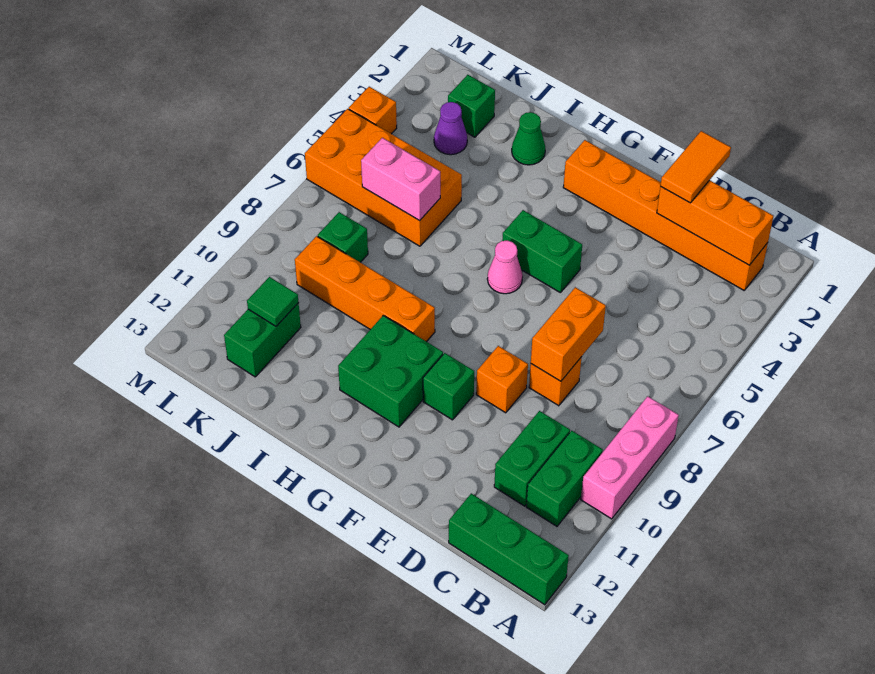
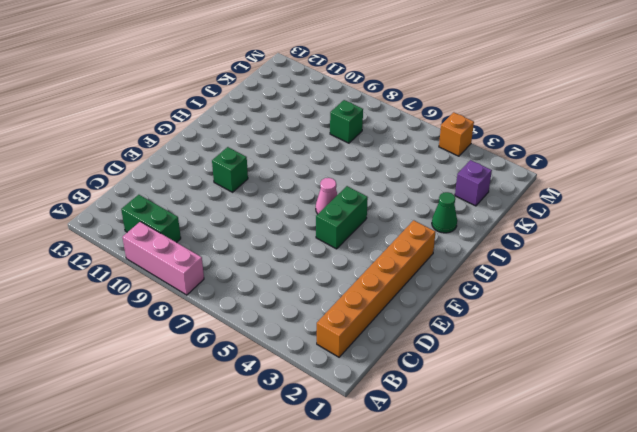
purple brick K2 level 1 -> green brick K2 level 1
none -> green brick A13:C13 level 1
none -> green brick C10:C11 level 1
none -> orange brick D8 level 1

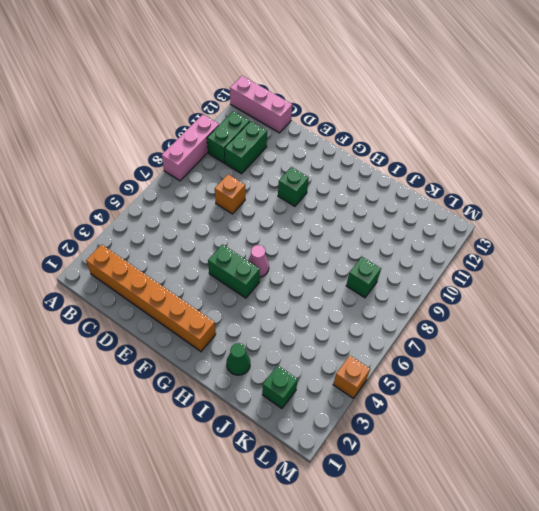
pink brick A13:C13 level 1 -> green brick A13:C13 level 1
none -> orange brick E9 level 1
none -> green brick G10:H11 level 1
none -> orange brick H9:K9 level 1

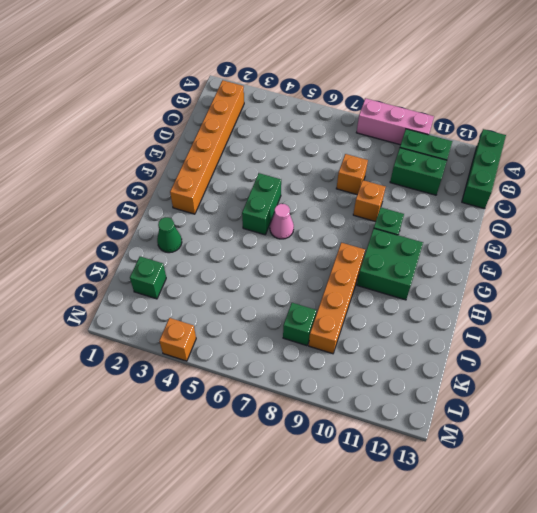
none -> orange brick J5:M6 level 1
none -> purple cone K3 level 1
none -> green brick K11:K12 level 1

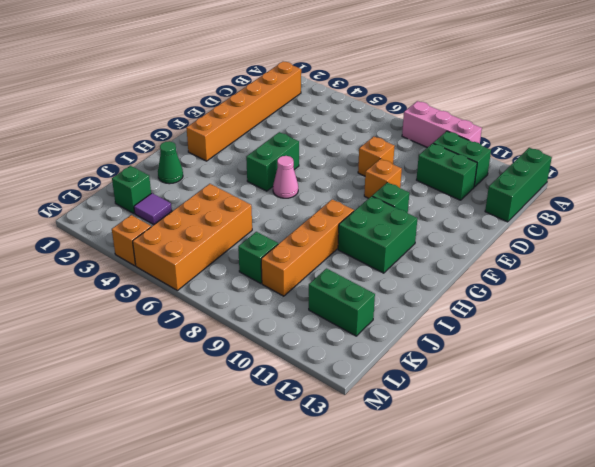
purple tile K3 level 1 -> purple cone K3 level 1
none -> orange brick B2:D2 level 2
none -> orange brick D7:D8 level 2
none -> pink brick J6:K6 level 2

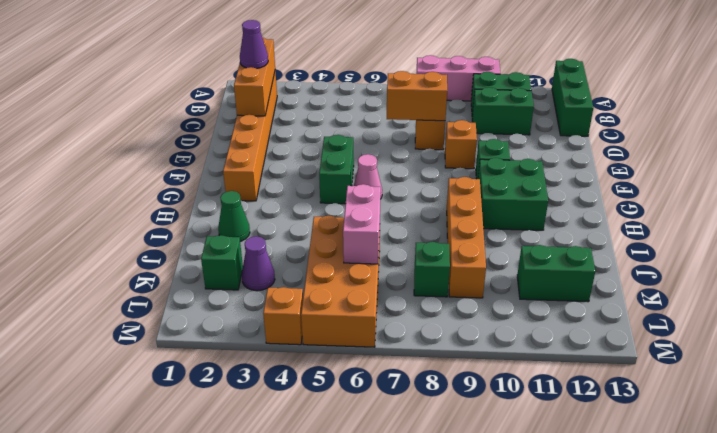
purple cone C2 level 3 -> none
none -> green tile K11 level 2
none -> orange tile D1:D2 level 3

